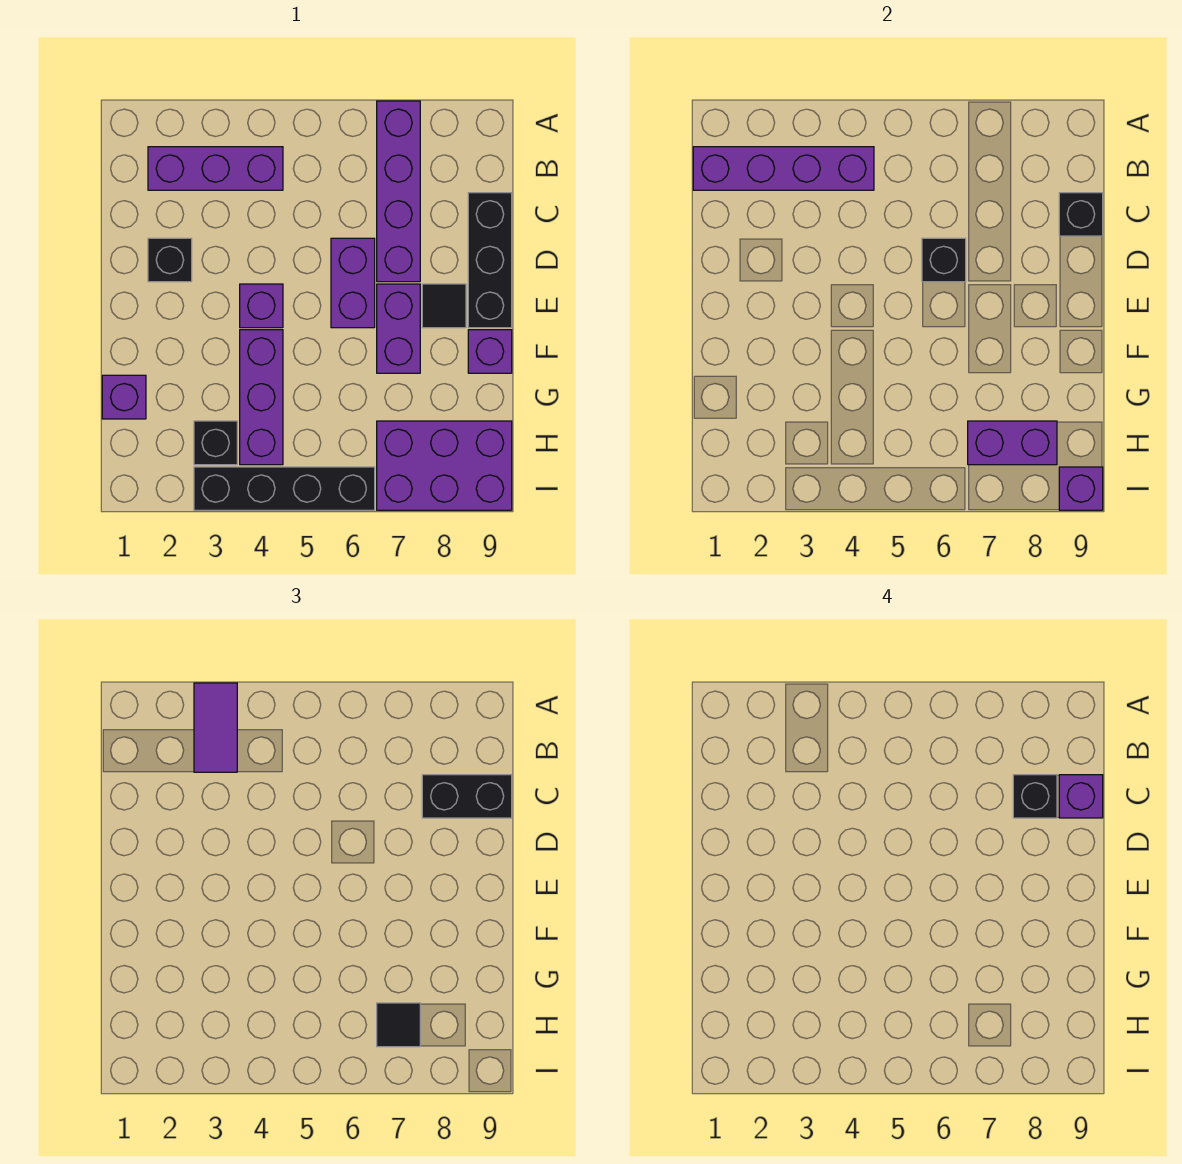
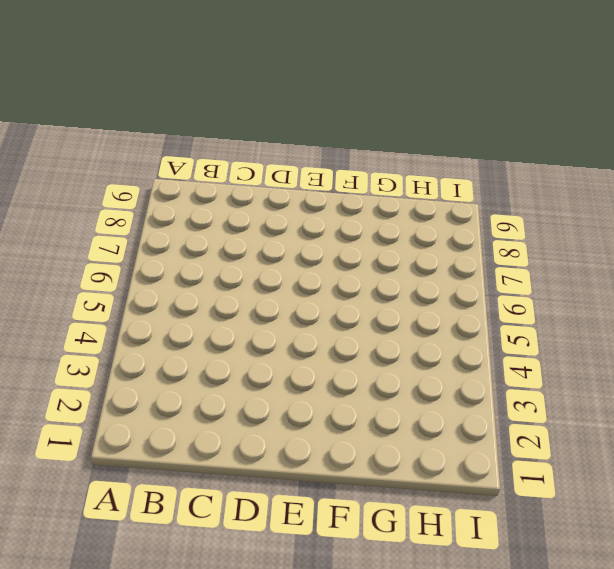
none -> purple brick A7:D7 level 1
none -> purple brick B2:B4 level 1
none -> black brick C9:E9 level 1

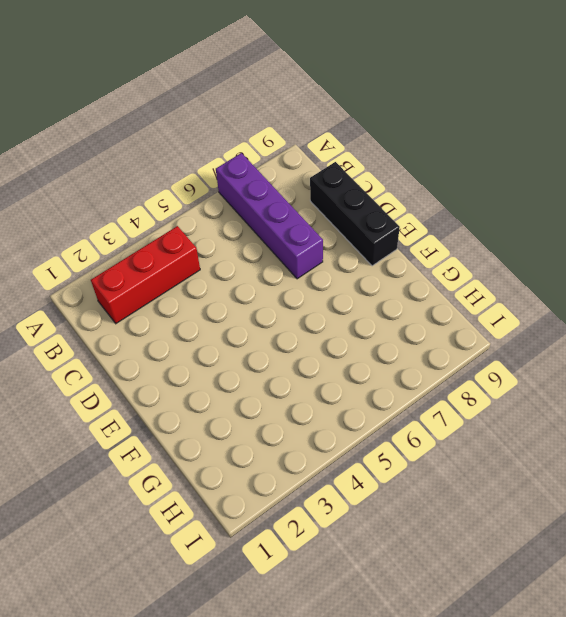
red brick B2:B4 level 1 -> purple brick B2:B4 level 1
none -> black brick D2 level 1
none -> purple brick D6:E6 level 1
none -> purple brick E4 level 1

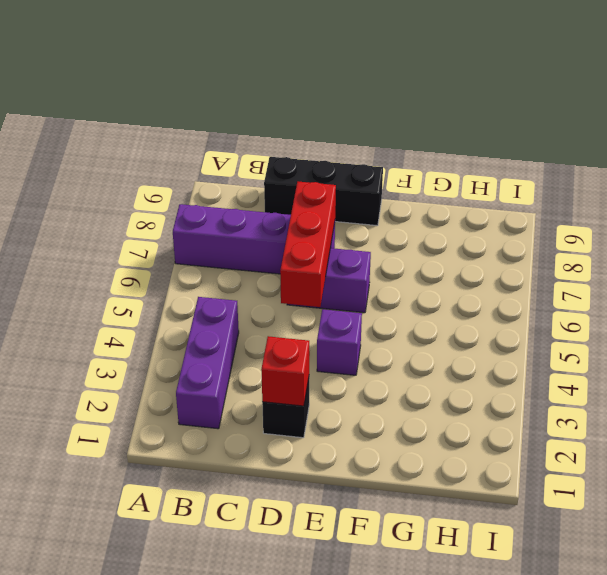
red brick D2 level 2 -> none
red brick D5:D7 level 2 -> black brick D6 level 2
none -> purple brick E7:F7 level 1
none -> black tile E8 level 1
none -> purple brick F4:H4 level 1

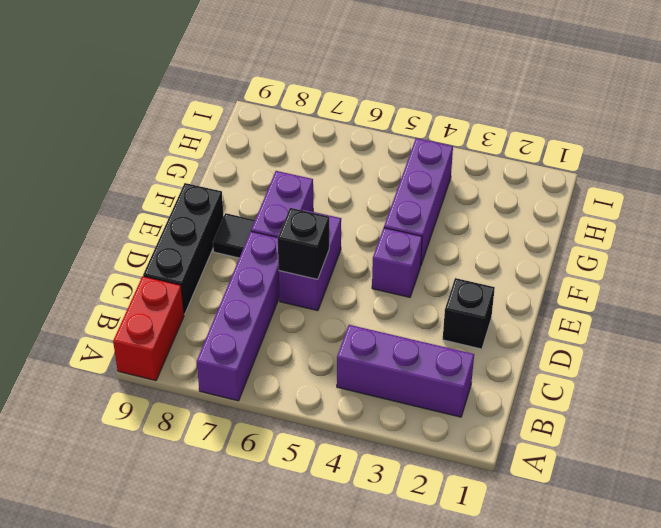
red brick A9:B9 level 1 -> none
none -> purple brick F9 level 1
none -> purple brick G1 level 1
none -> black brick H3 level 1

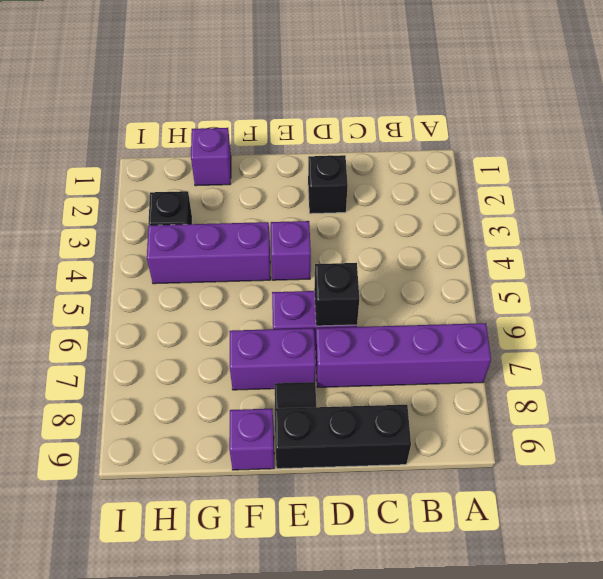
none -> purple brick B2:B4 level 1
none -> purple brick H7:I9 level 1
none -> black brick I3:I6 level 1

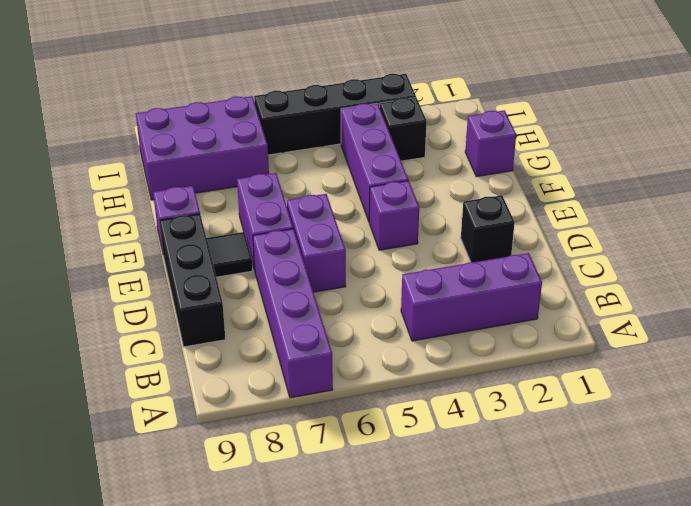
none -> purple brick B1:B4 level 2
none -> black brick C9 level 2
none -> black brick D6 level 2

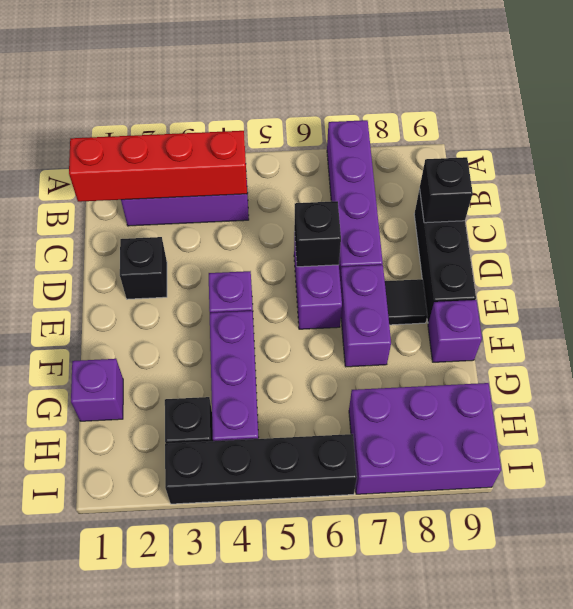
red brick B1:B4 level 2 -> purple brick B1:B4 level 2
none -> purple brick H7:H8 level 2
none -> purple brick I9 level 2
none -> purple tile A3:B3 level 3

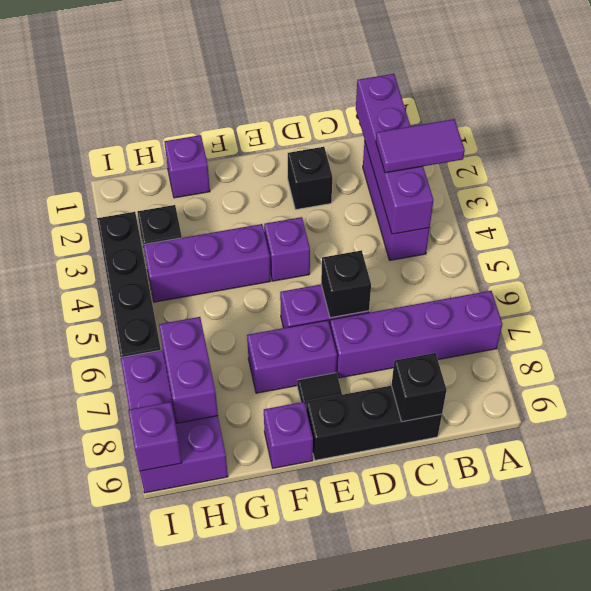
none -> black brick C8:C9 level 3
none -> black tile H7 level 3
none -> black brick C8 level 4

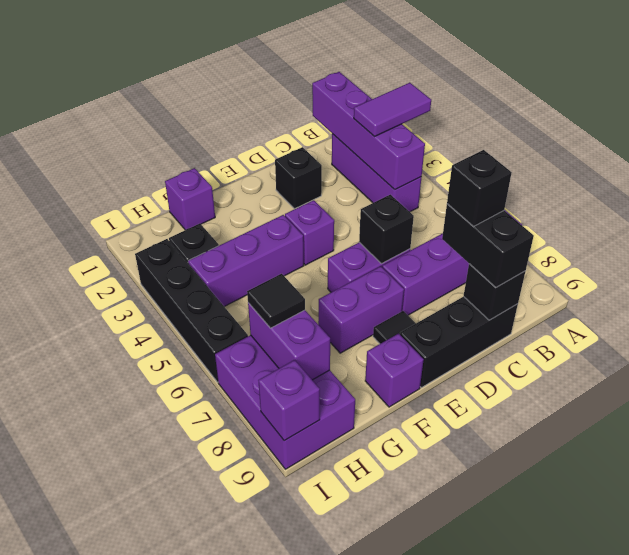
none -> purple brick C9 level 4

